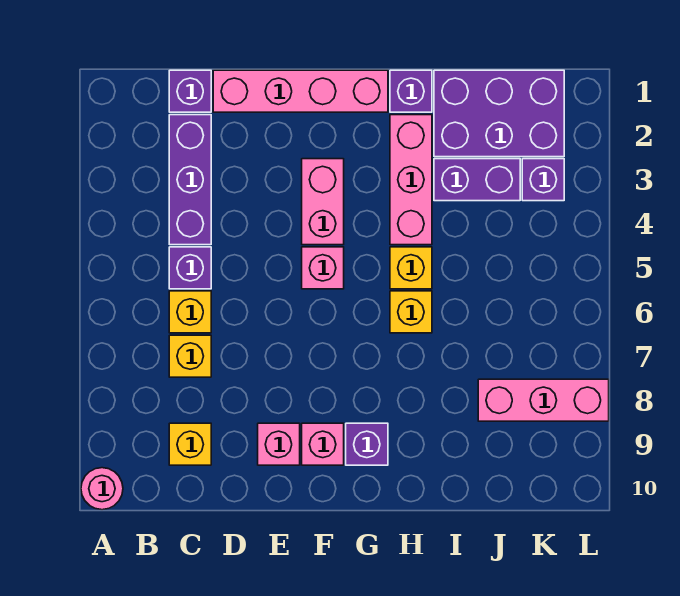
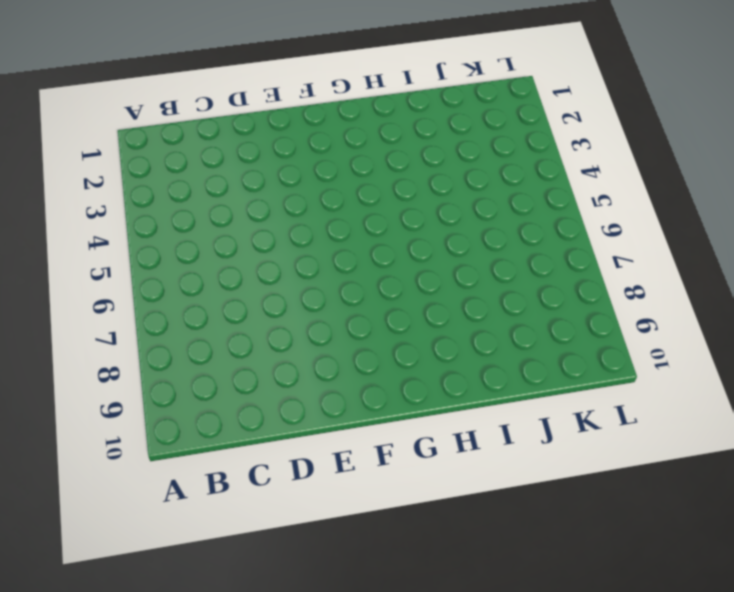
none -> pink round brick A10 level 1
none -> purple brick C1 level 1
none -> purple brick C2:C4 level 1

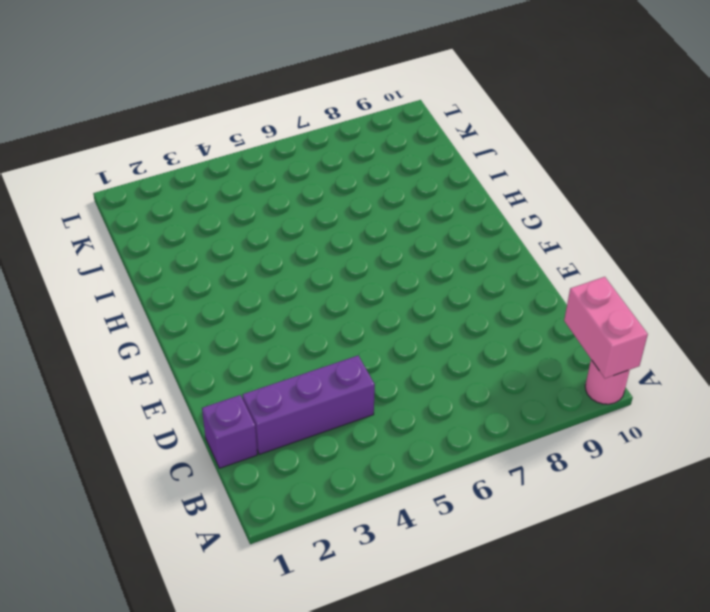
pink brick A10:B10 level 2 -> pink brick F3:F4 level 1
none -> purple brick C5 level 1
none -> yellow brick C6 level 1
none -> yellow brick C7 level 1

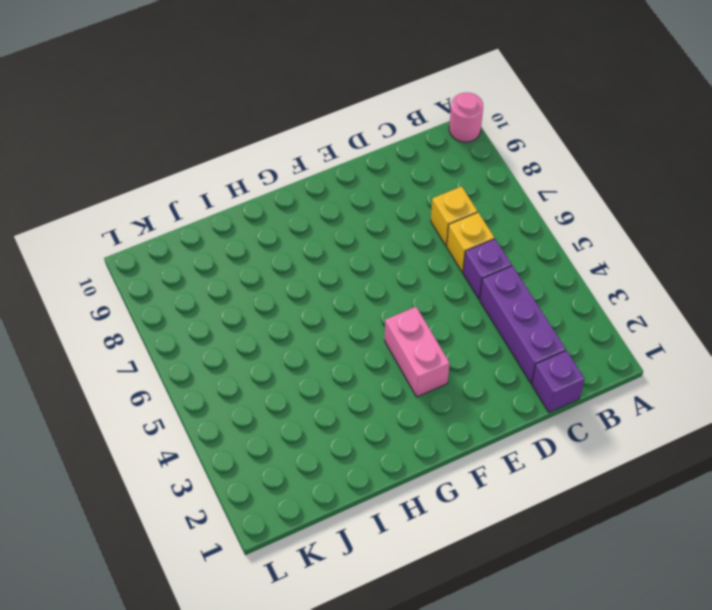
none -> yellow brick C9 level 1
none -> pink brick D1:G1 level 1
none -> pink brick E9 level 1

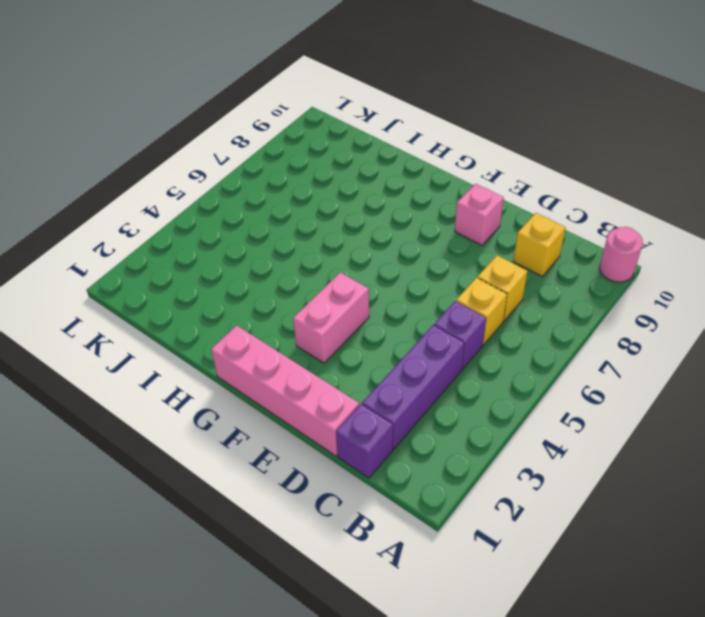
none -> pink brick F5 level 1
none -> pink brick F9 level 1
none -> purple brick G9 level 1

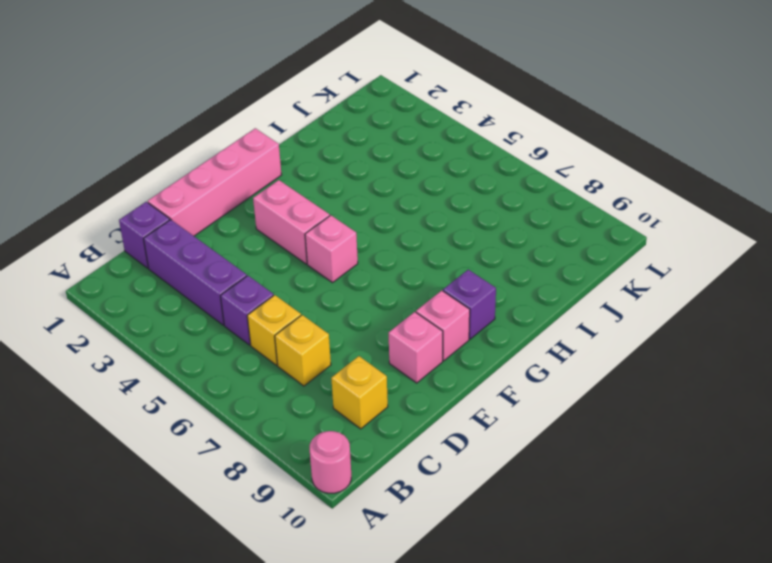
none -> purple brick H1 level 1
none -> pink brick H2:H4 level 1
none -> yellow brick H5 level 1

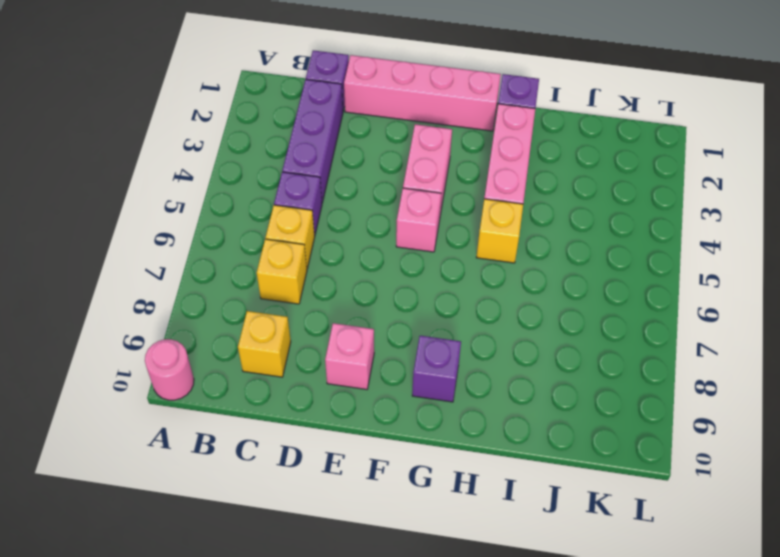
none -> pink brick F9 level 1
none -> yellow brick H6 level 1
none -> purple brick I1:K2 level 1

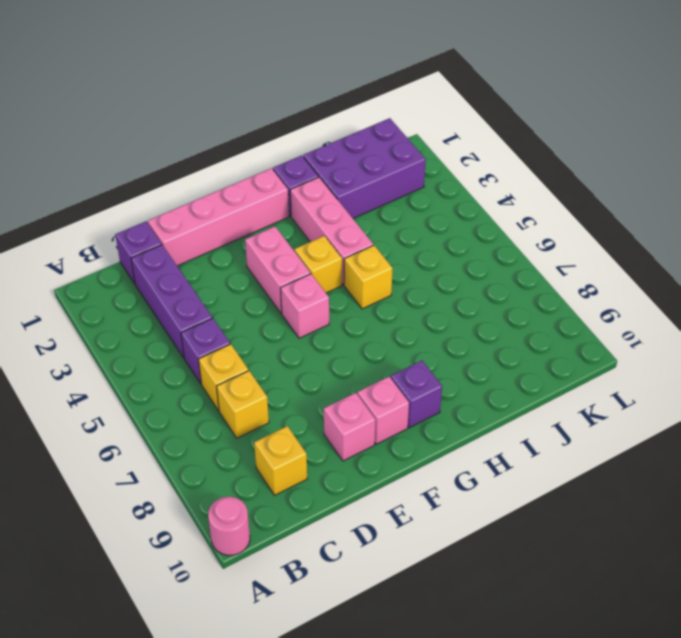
yellow brick G4 level 1 -> yellow brick H6 level 1
none -> purple brick I3:J3 level 1
none -> pink brick J8:L8 level 1
none -> purple brick K3 level 1

